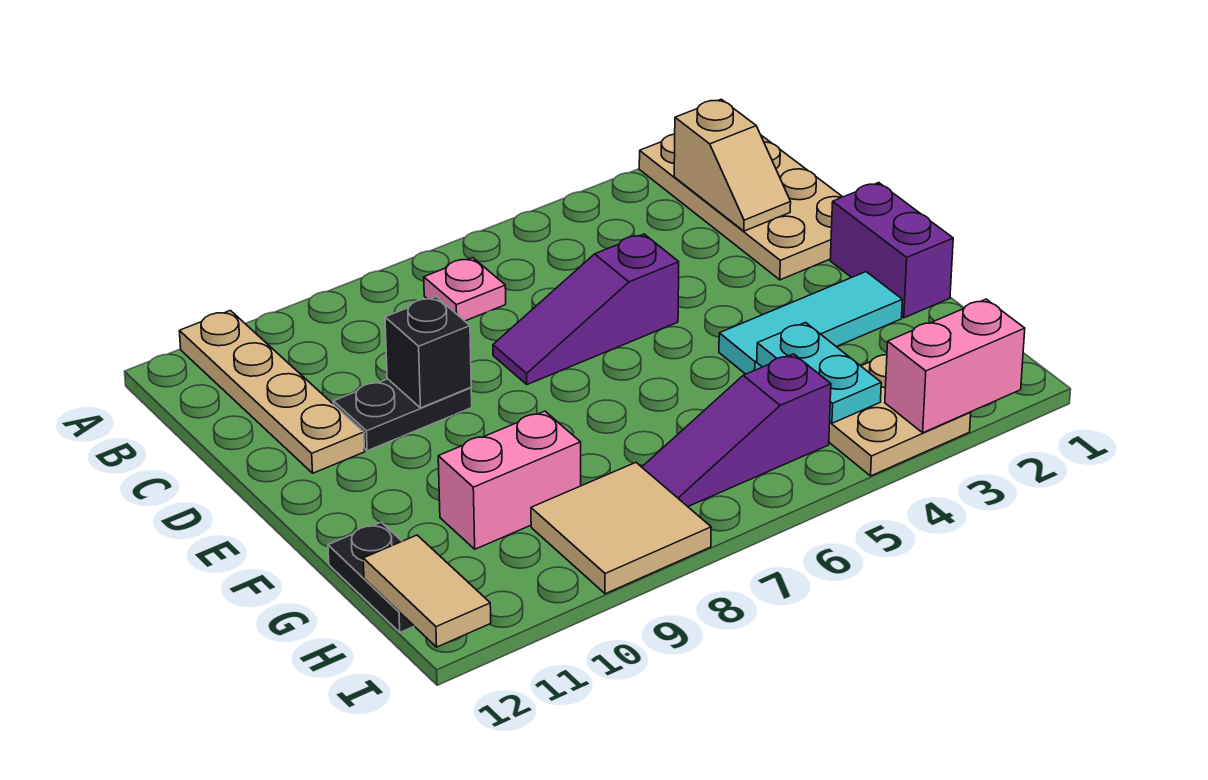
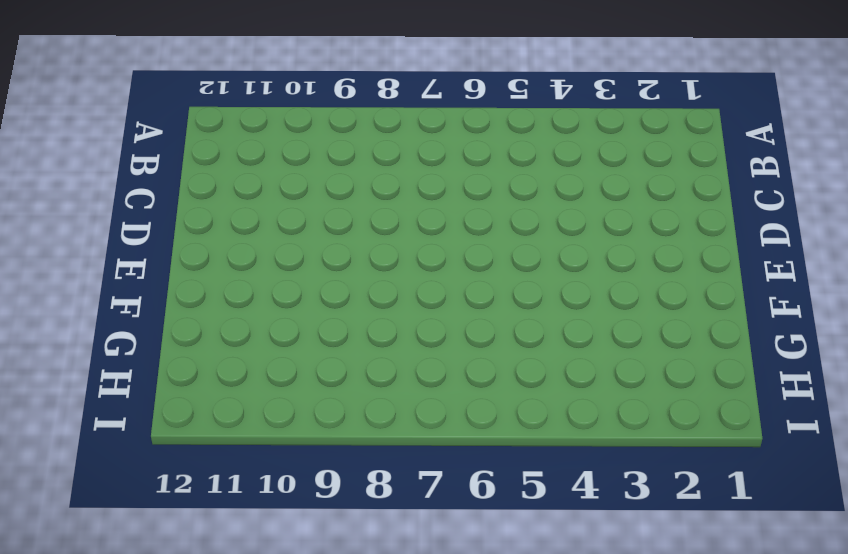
none -> tan plate A1:D2 level 1
none -> tan plate A11:D11 level 1
none -> pink plate B7 level 1

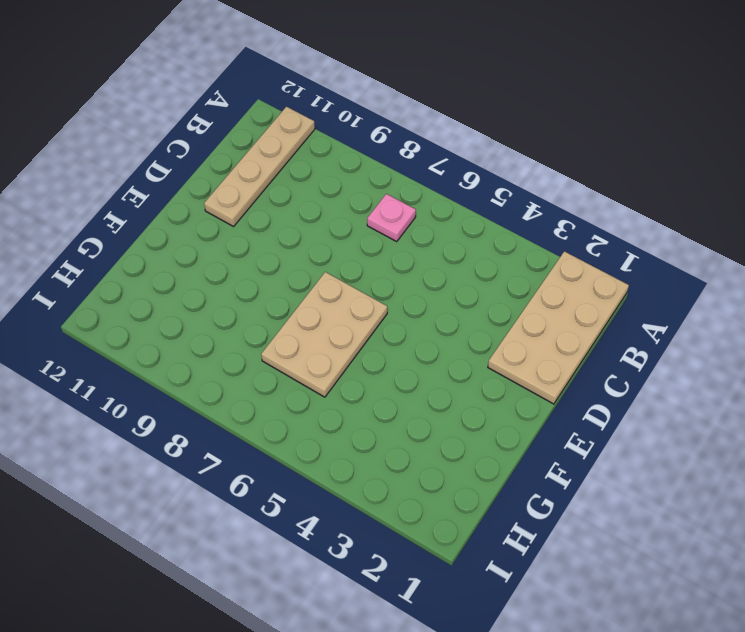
tan plate E6:G7 level 1 -> none
none -> purple slope D5:D7 level 1 top 5
none -> black plate D9:D10 level 1
none -> purple brick E1:F1 level 1

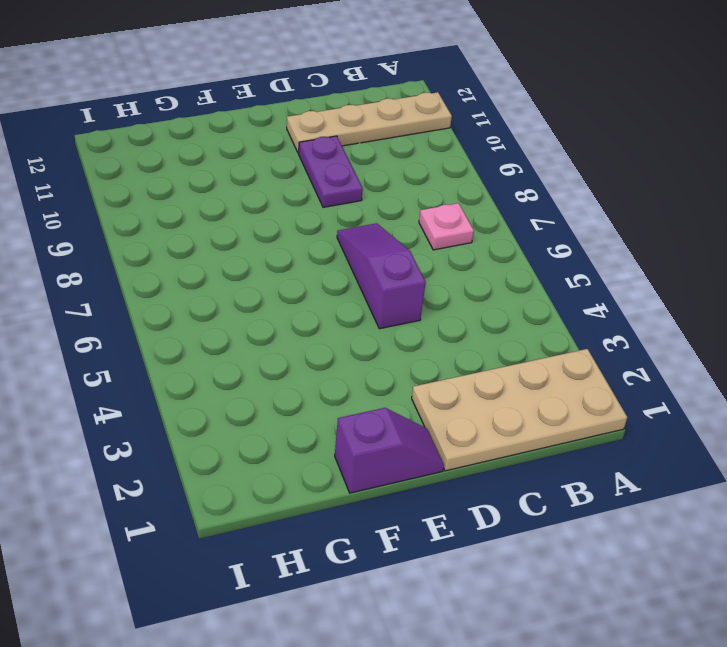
purple plate D9:D10 level 1 -> black plate D9:D10 level 1
purple slope E1:F1 level 1 top F -> purple brick E1:F1 level 1
none -> cyan tile F2:F4 level 1
none -> pink brick G9:G10 level 1
none -> black plate G12:H12 level 1

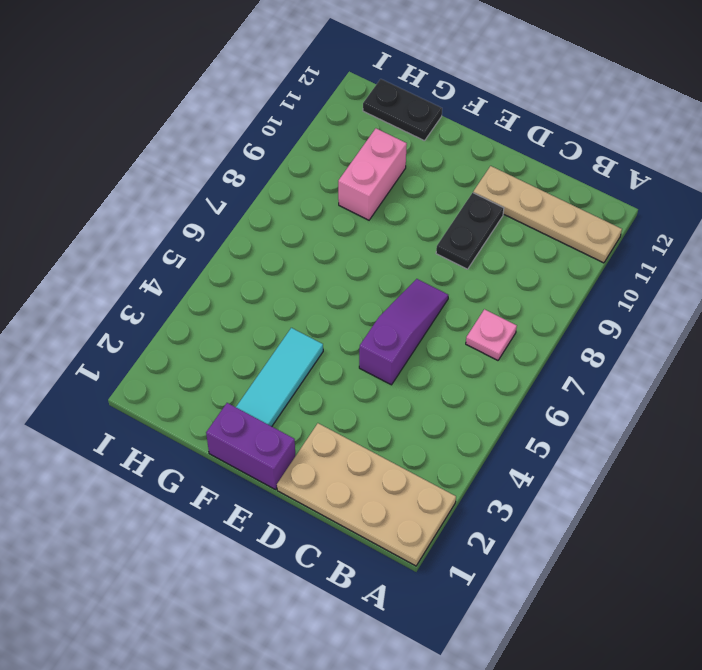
none -> tan plate H3:I4 level 1
none -> purple slope H5:H7 level 1 top 5
none -> tan tile H8:I9 level 1

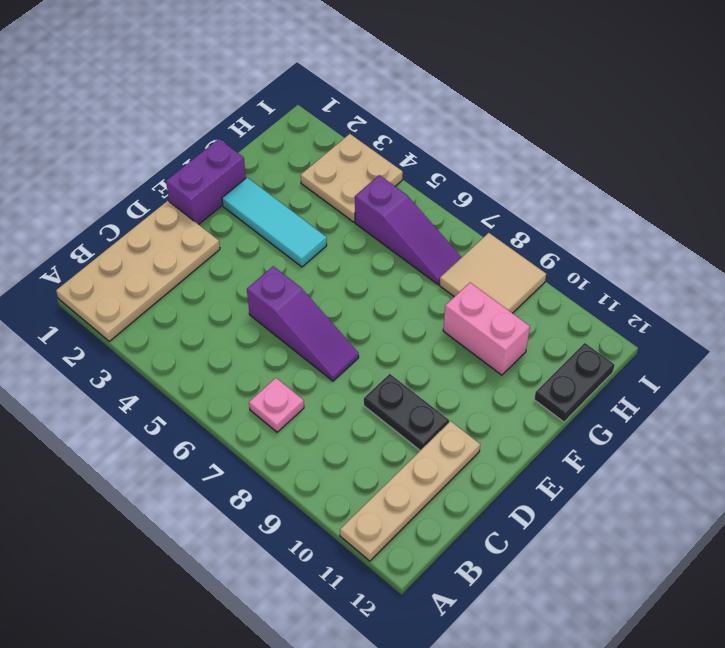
none -> tan slope B2:C2 level 2 top B
none -> black brick D9 level 2
none -> cyan plate G4:H4 level 2

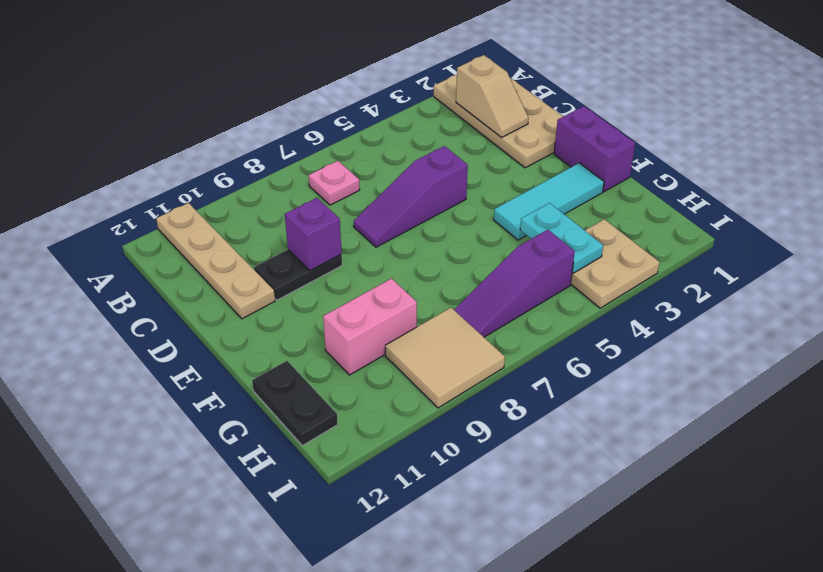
purple brick D9 level 2 -> black brick D9 level 2
none -> tan tile H12:I12 level 2
none -> pink brick I2:I3 level 2

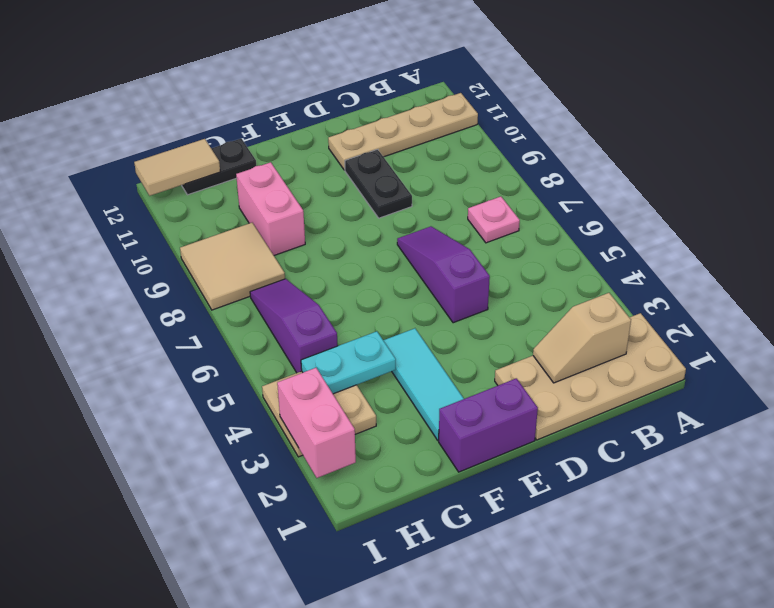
none -> black brick D9 level 2

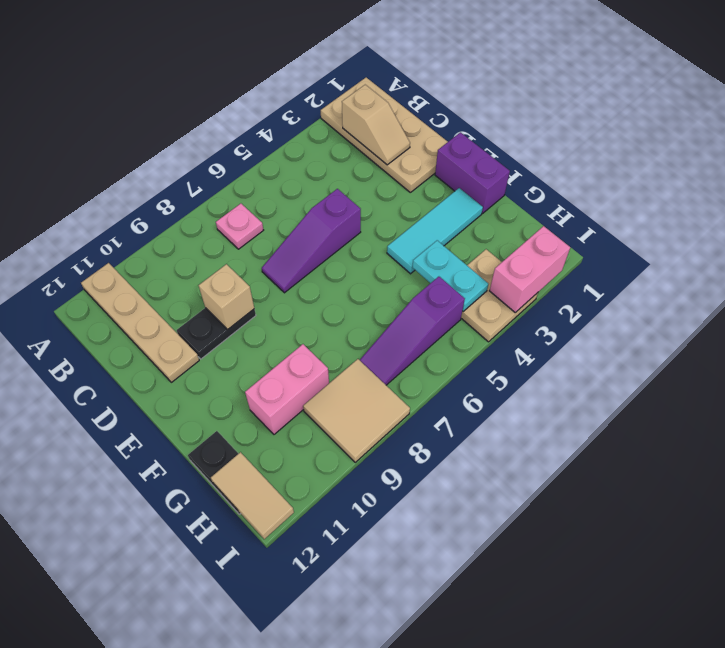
tan brick D9 level 2 -> black brick D9 level 2

